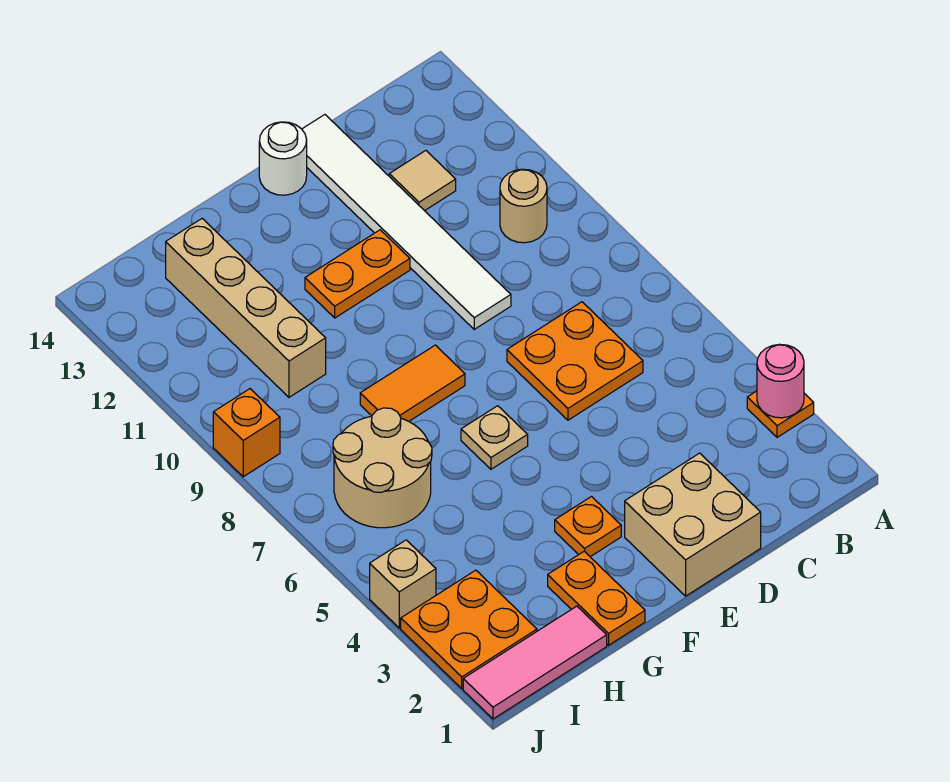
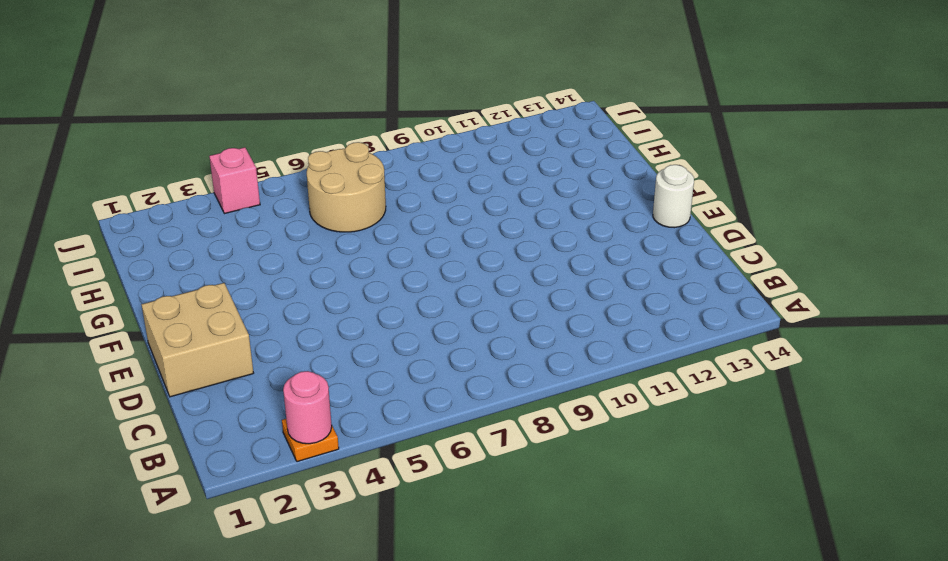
pink brick J4 level 1 -> tan brick J4 level 1
none -> tan round brick B10 level 1
none -> orange plate C6:D7 level 1
none -> tan tile C12 level 1

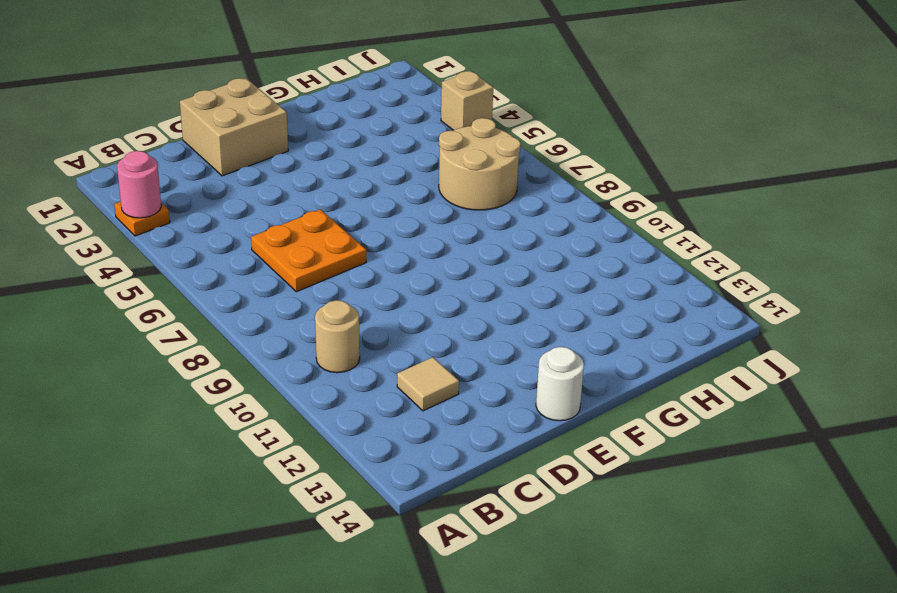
none -> white tile D9:D14 level 1
none -> orange plate E11:F11 level 1
none -> orange plate F3 level 1

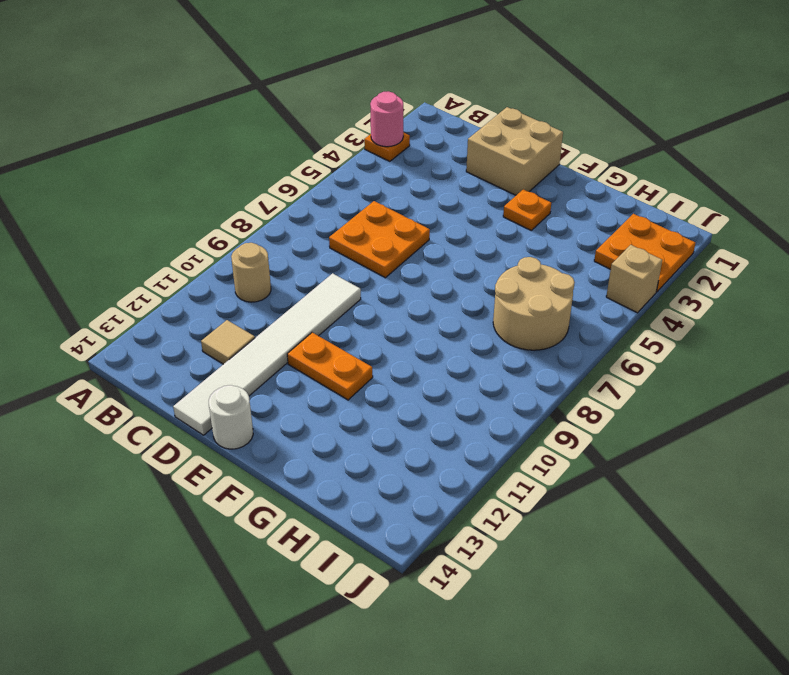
none -> tan plate F6 level 1
none -> orange tile F8:G8 level 1
none -> orange plate G1:G2 level 1

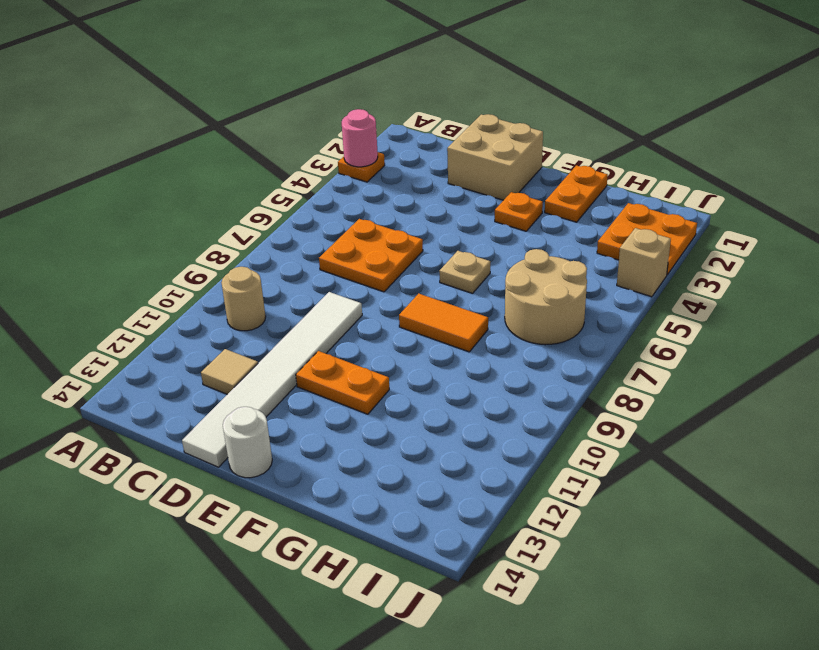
none -> pink tile H1:J1 level 1
none -> tan brick H10:H13 level 1
none -> orange brick J9 level 1

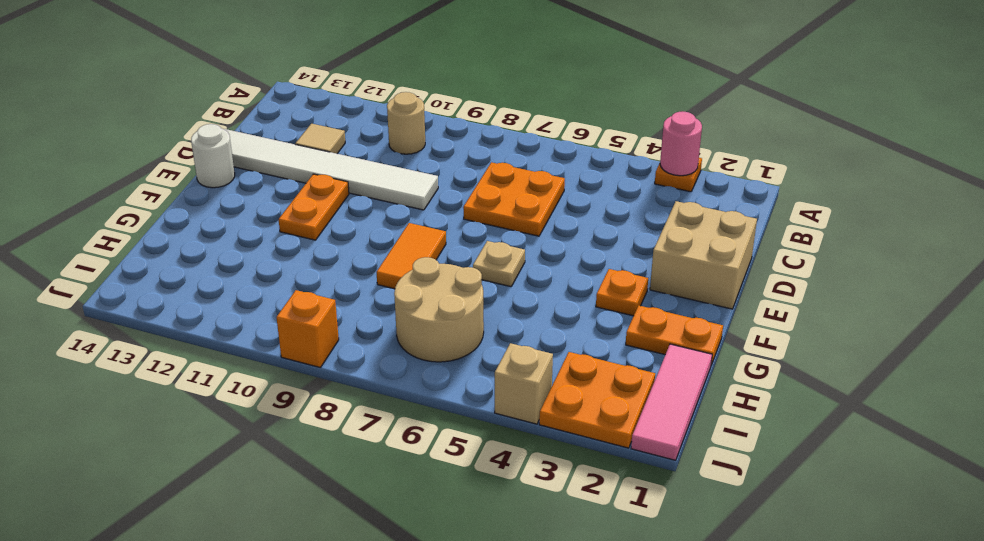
none -> tan brick H10:H13 level 1

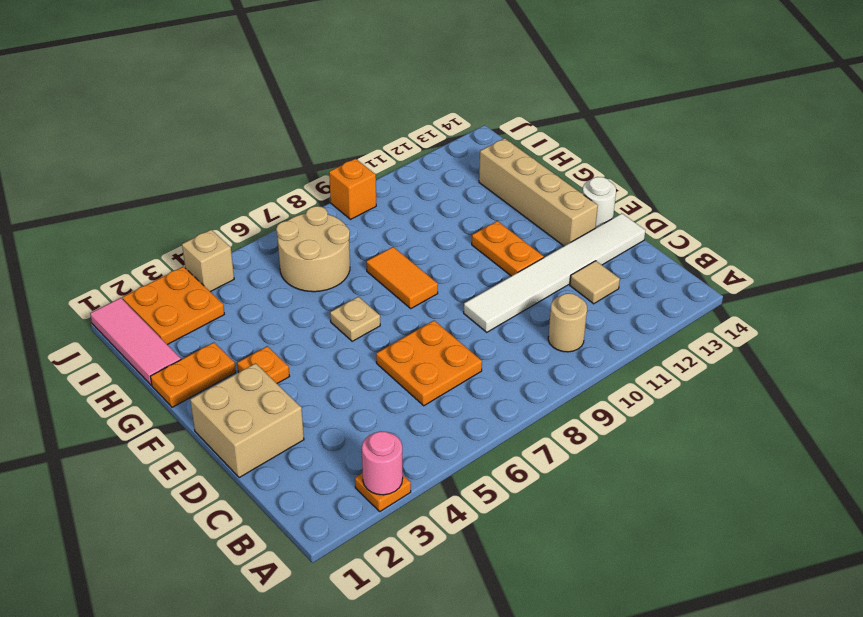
tan brick E13:H13 level 1 -> tan brick H10:H13 level 1

